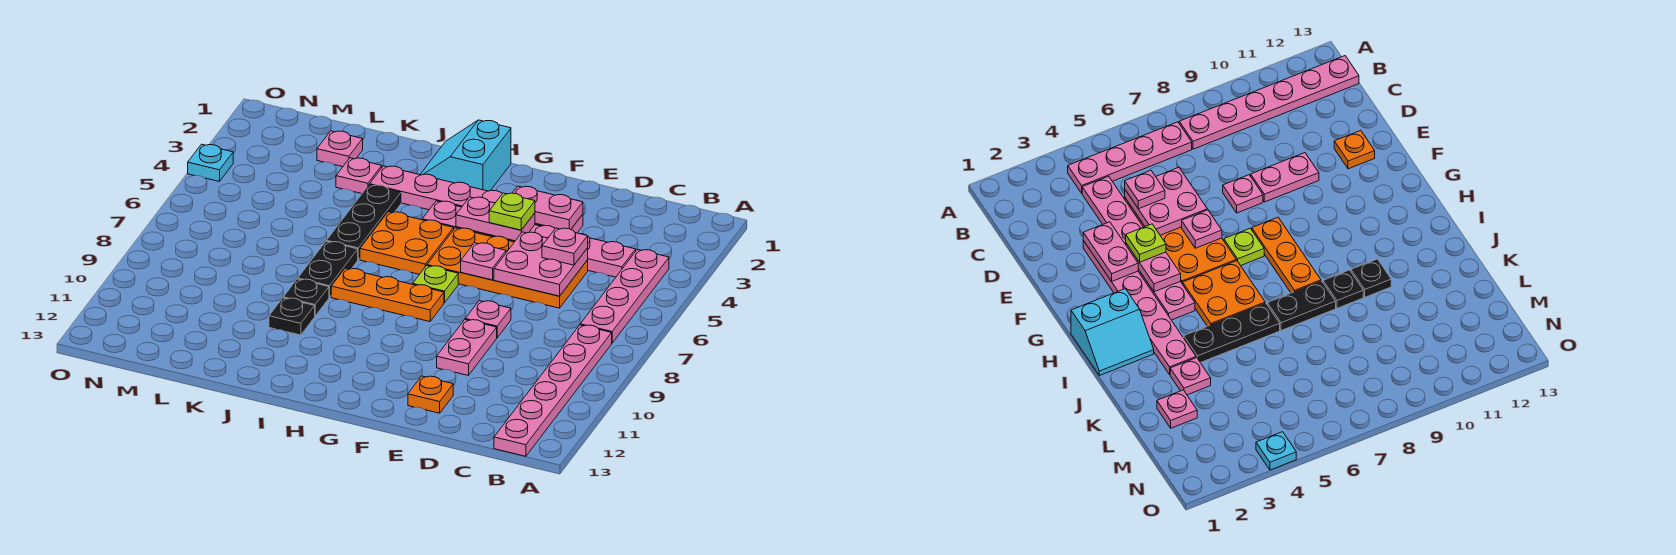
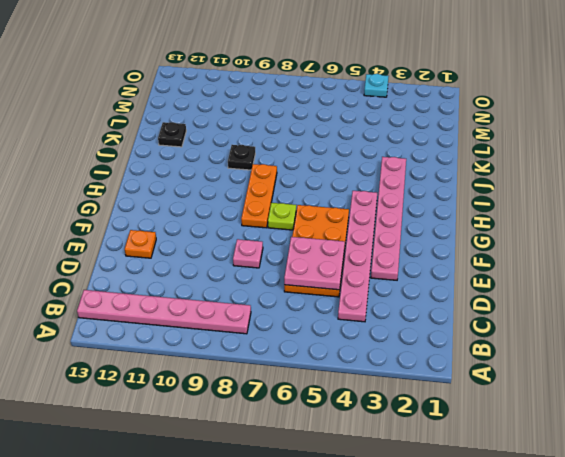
black plate K12 level 1 -> black plate J10 level 1
none -> pink plate B4:B7 level 1
none -> pink plate E9:E10 level 1
none -> cyan slope H1:I2 level 1 top H

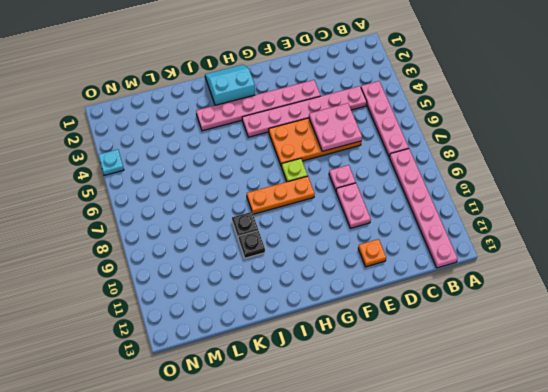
cyan slope H1:I2 level 1 top 2 -> cyan slope H1:I2 level 1 top H
none -> orange plate H5:I6 level 1
none -> black plate J4:J6 level 1
none -> black plate J7:J8 level 1

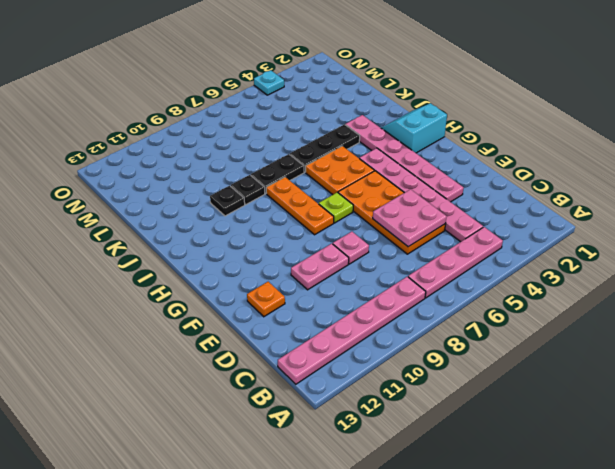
none -> pink plate K3 level 1
none -> pink plate L2 level 1
none -> pink plate E3:F3 level 2

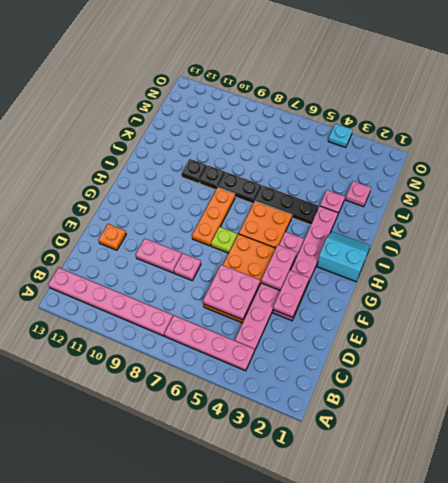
none -> pink plate F6 level 2
none -> pink plate D5 level 3
none -> lime plate F4 level 3

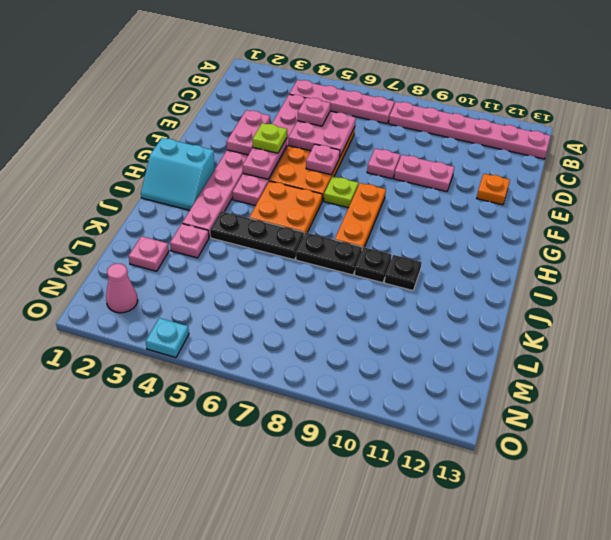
pink cone N2 level 1 -> none

